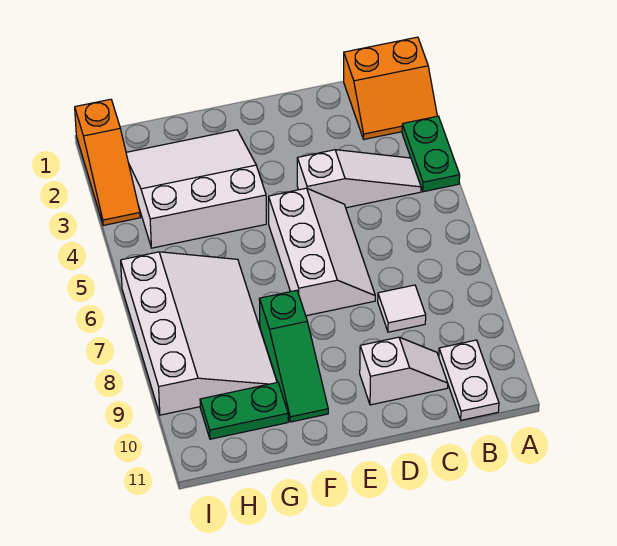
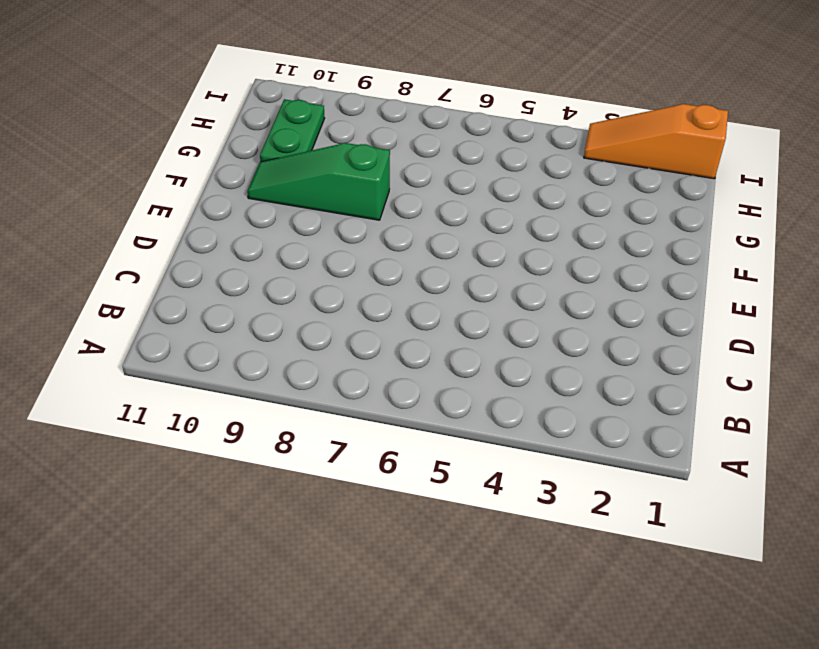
none -> orange slope A1:B2 level 1 top 1
none -> green plate A3:A4 level 1
none -> white slope B4:D4 level 1 top D

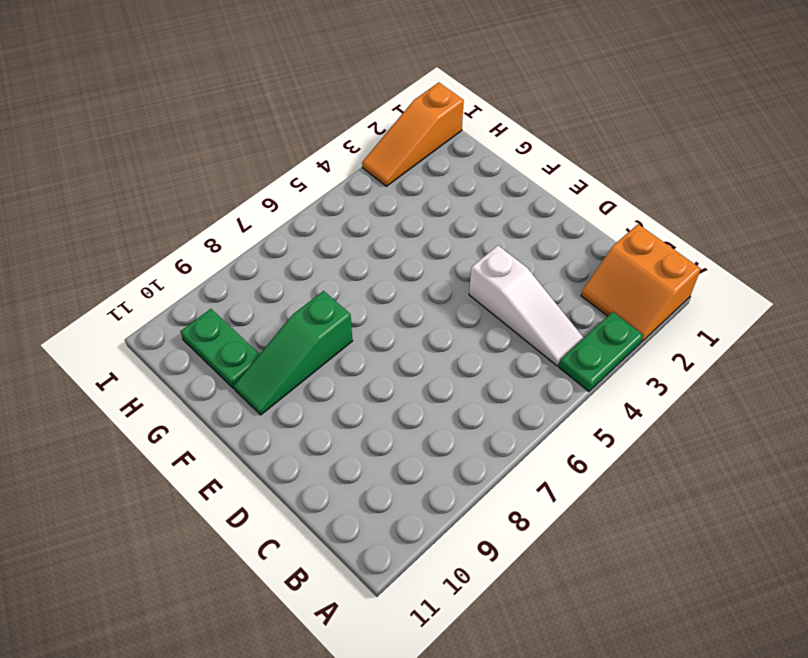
none -> white plate B10:B11 level 1
none -> white tile C8 level 1
none -> white slope C10:D10 level 1 top D

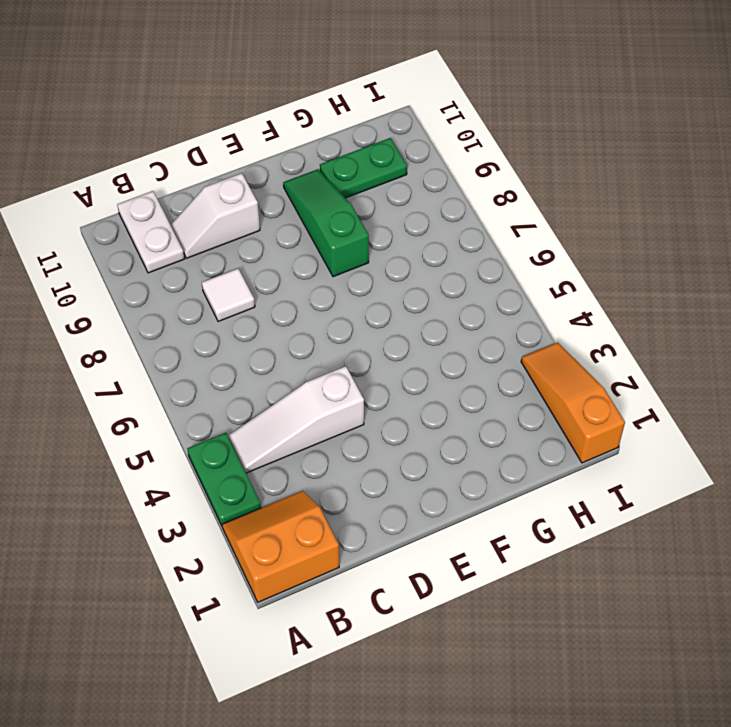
none -> white slope D5:E7 level 1 top E
none -> white slope F2:H4 level 1 top 4
none -> white slope G6:I9 level 1 top I

